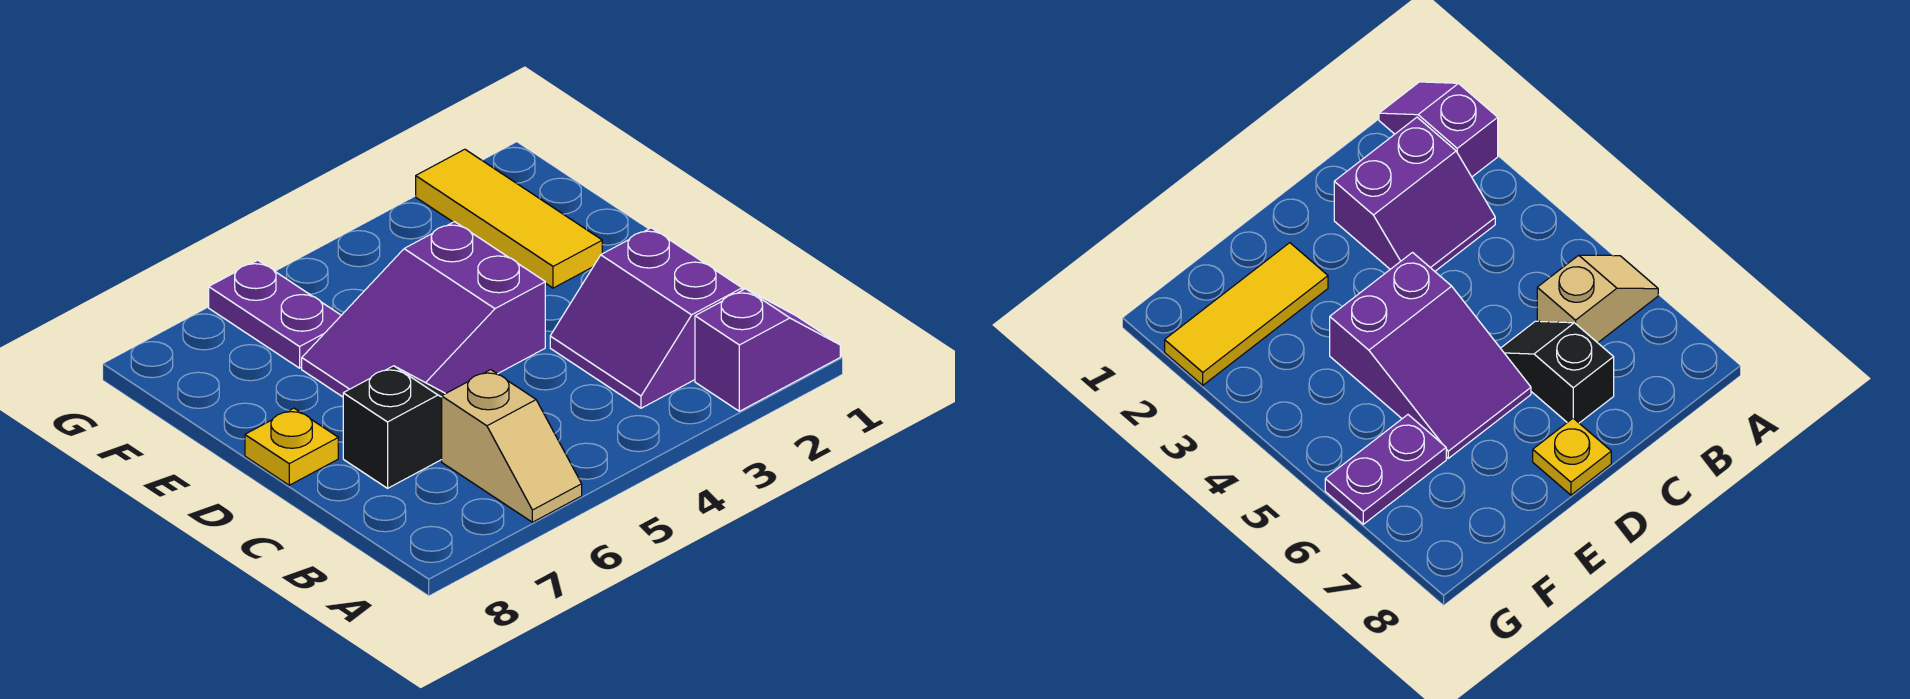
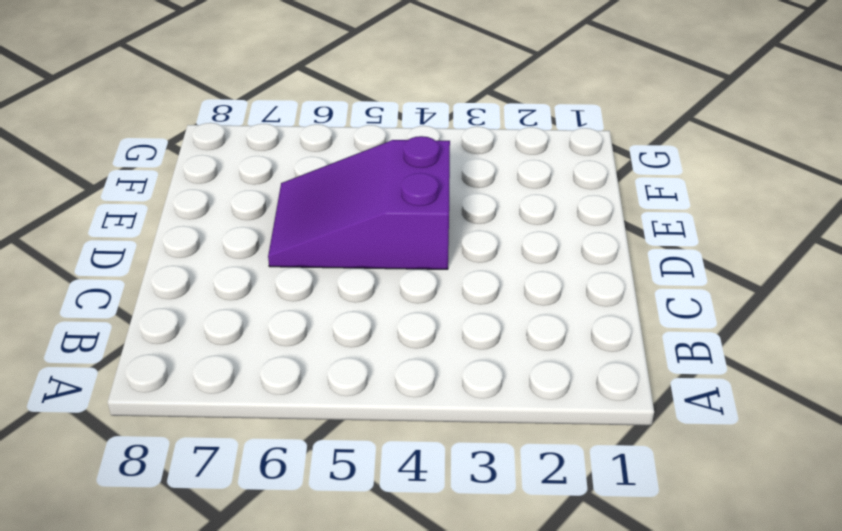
none -> purple slope A1:A2 level 1 top 2
none -> tan slope A6:B6 level 1 top B

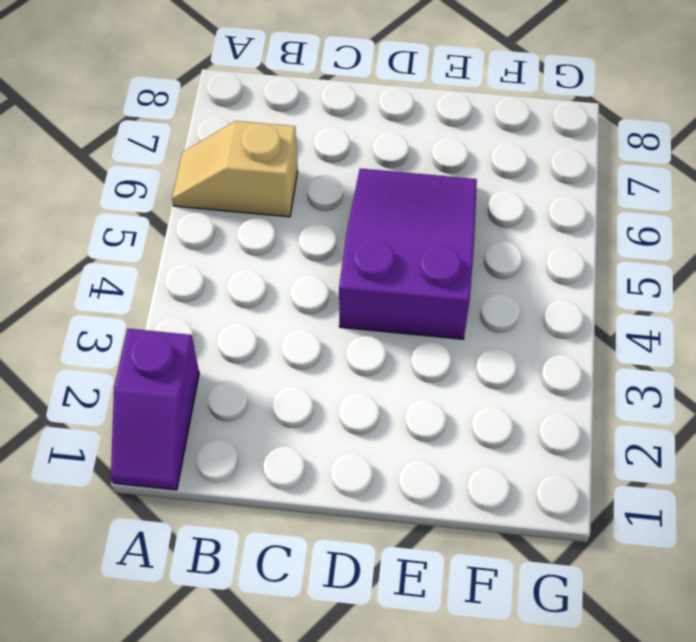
none -> purple slope B2:C3 level 1 top 2
none -> black slope C6:C7 level 1 top 7

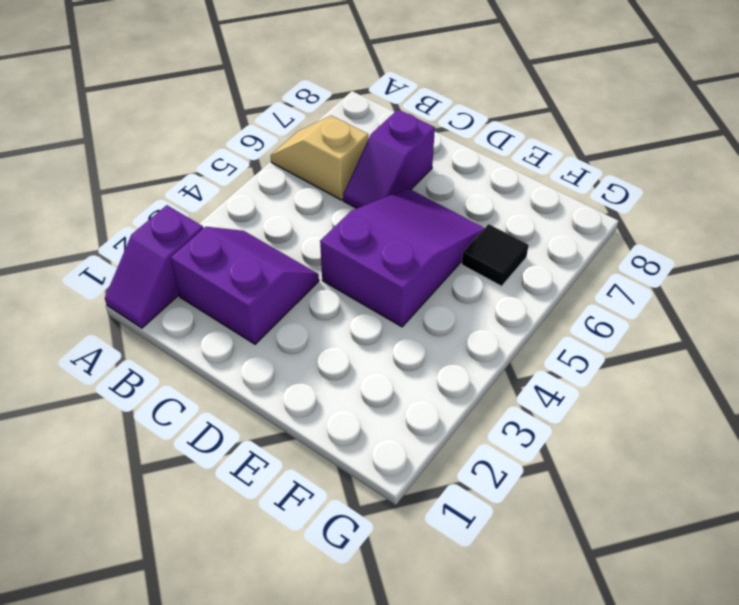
purple slope C6:C7 level 1 top 7 -> black slope C6:C7 level 1 top 7
black tile F6 level 1 -> purple plate F6:G6 level 1
none -> yellow plate D8 level 1
none -> yellow tile E2:G2 level 1

